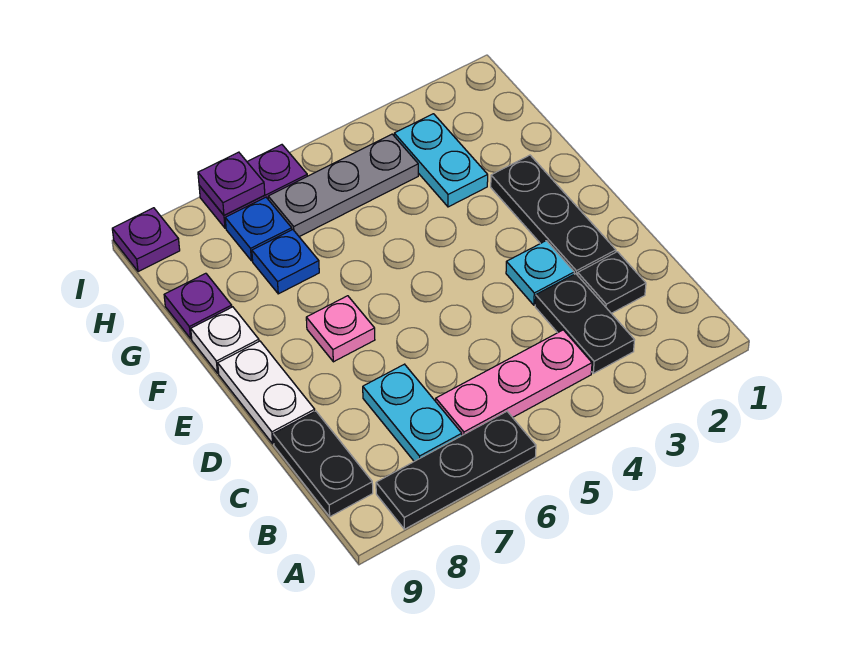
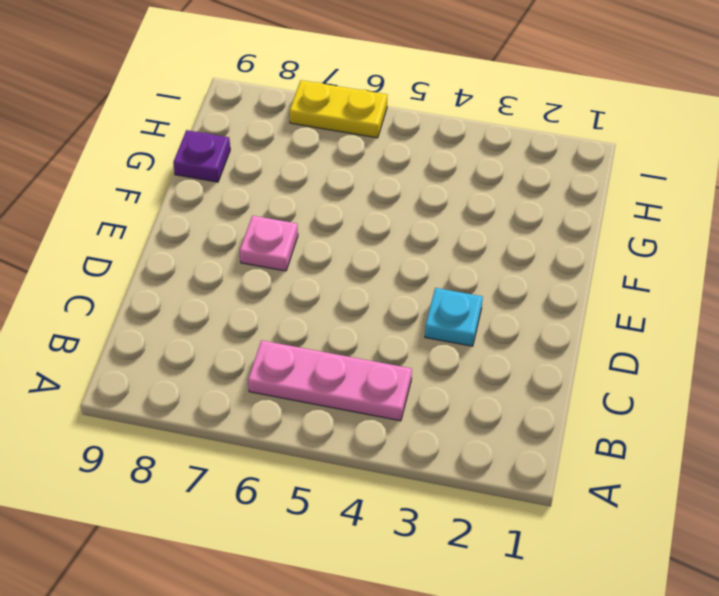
yellow plate I6:I7 level 1 -> purple plate I6:I7 level 1
none -> black plate A6:A8 level 1
none -> black plate B3:C3 level 1
none -> cyan plate B7:C7 level 1

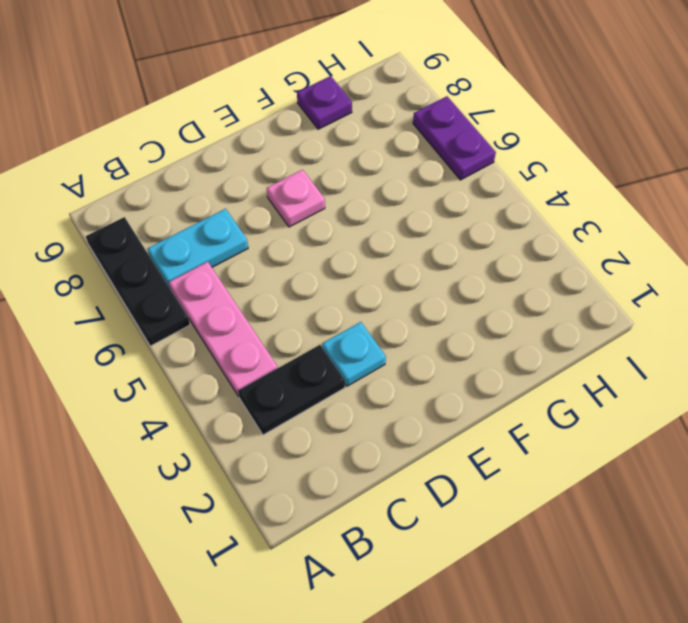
none -> black plate B9:C9 level 1
none -> black plate C2 level 1
none -> black plate D2:F2 level 1

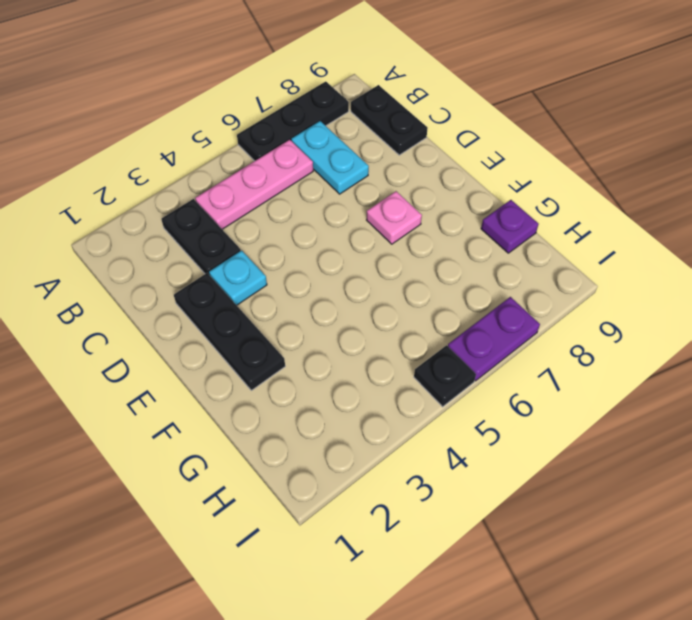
black plate I5 level 1 -> black plate C2 level 1
none -> white plate D9:E9 level 1
none -> white plate F9 level 1
none -> cyan plate G3:H3 level 1

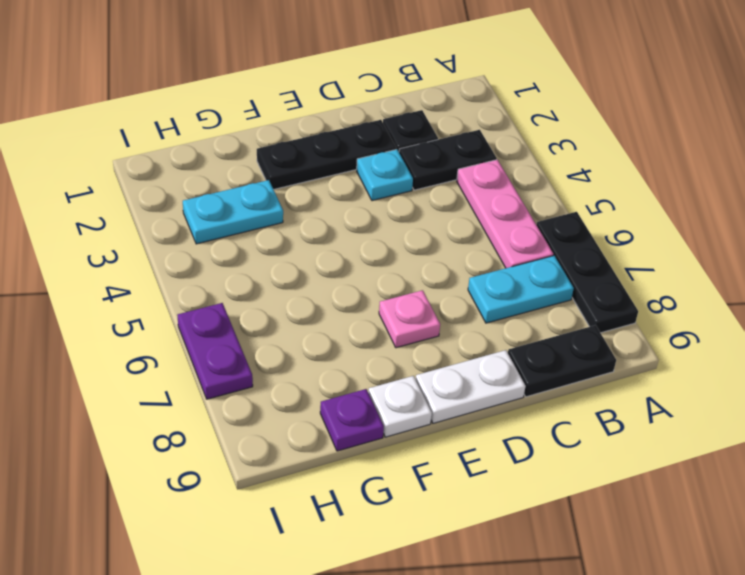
none -> blue plate G7 level 1
none -> grey plate H4:H6 level 1
none -> blue plate H7 level 1

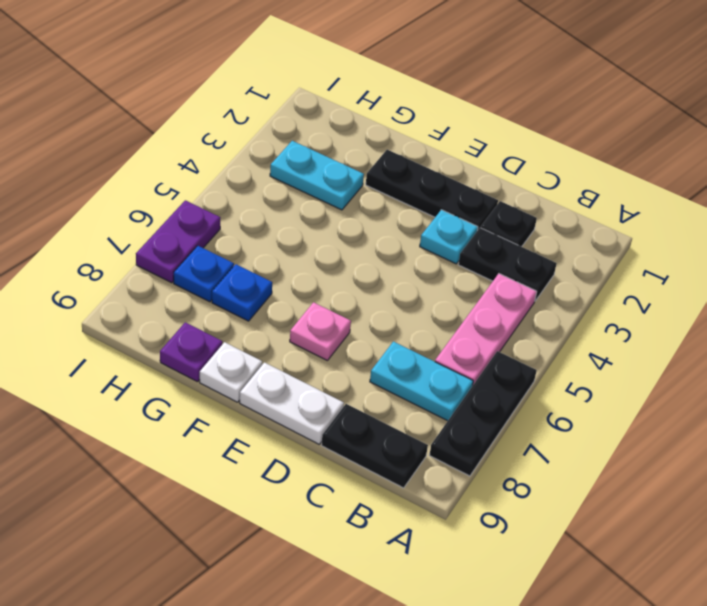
none -> grey plate H4:H6 level 1
none -> purple plate I9 level 1
none -> purple plate I7 level 2

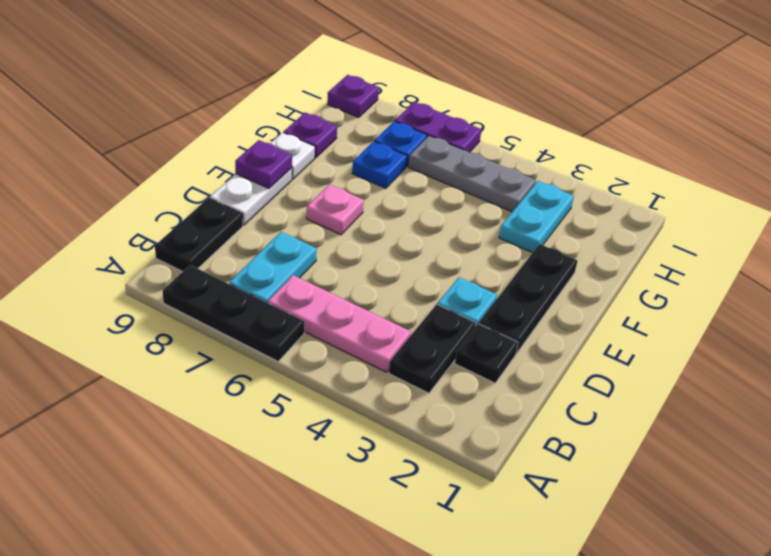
purple plate E9 level 2 -> purple plate I7 level 2

